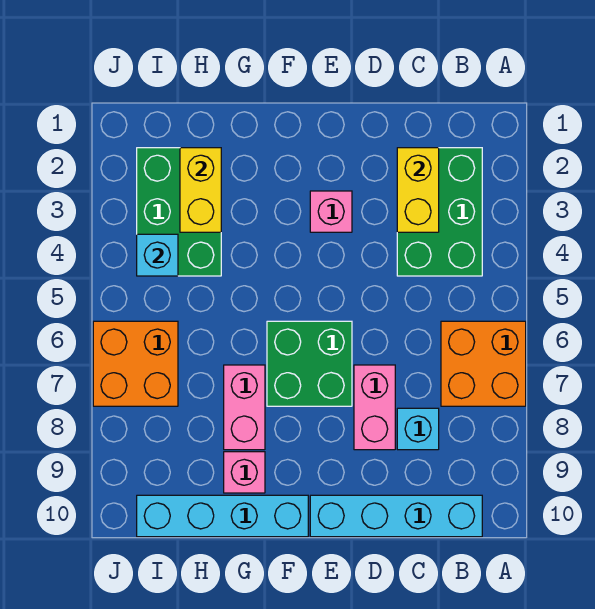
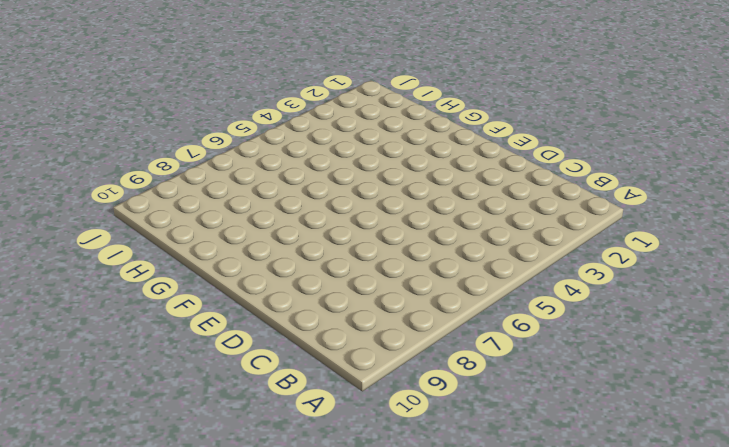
none -> orange brick A6:B7 level 1
none -> green brick B2:C4 level 1
none -> cyan brick B10:E10 level 1

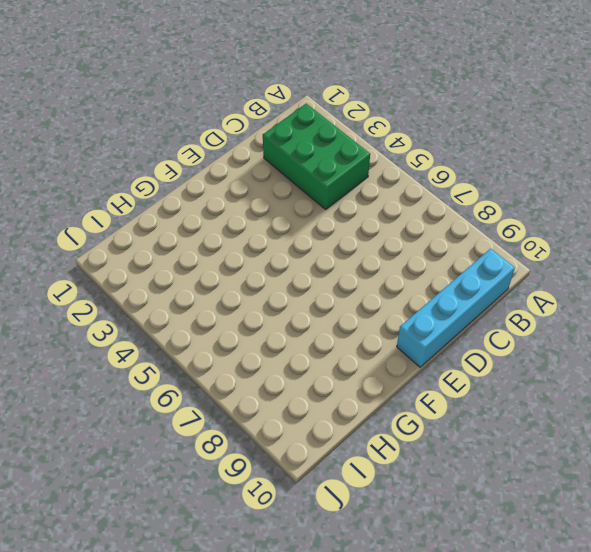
none -> orange brick A6:B7 level 1
none -> cyan brick C8 level 1
none -> pink brick D7:D8 level 1

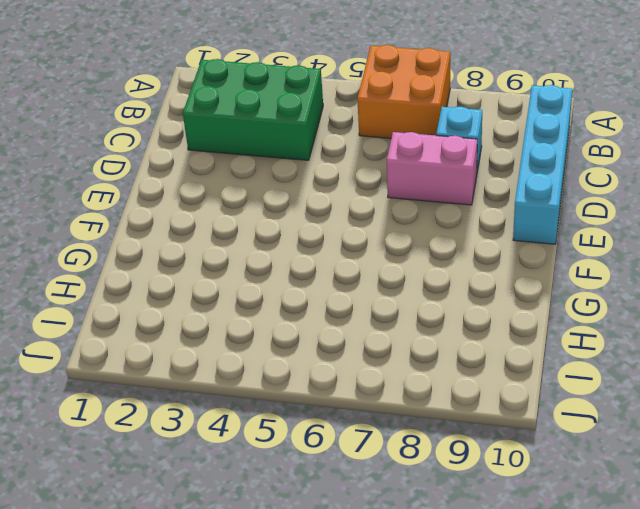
none -> pink brick E3 level 1
none -> green brick E6:F7 level 1
none -> cyan brick F10:I10 level 1

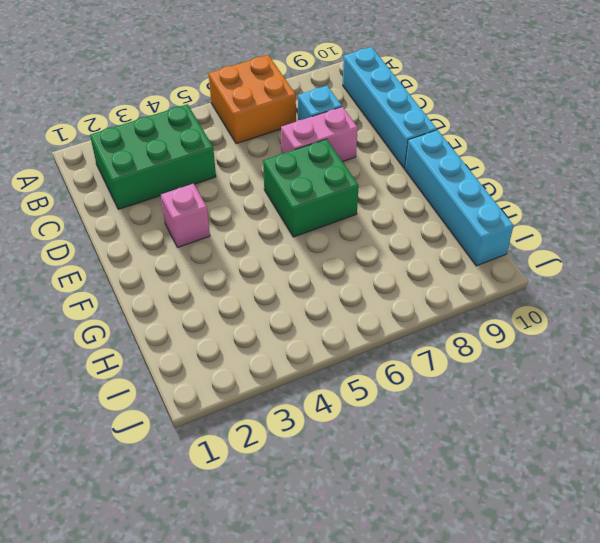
none -> pink brick G7:G8 level 1
none -> pink brick G9 level 1
none -> green brick H2:I4 level 1

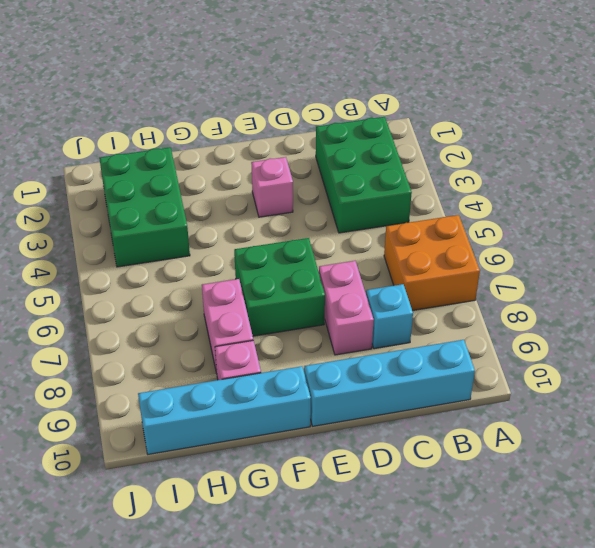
none -> orange brick I6:J7 level 1
none -> yellow brick C2:C3 level 2
none -> yellow brick H2:H3 level 2

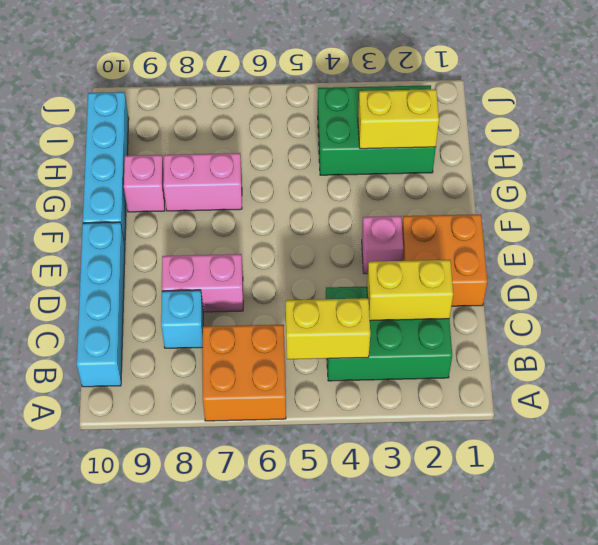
yellow brick B4:B5 level 2 -> none
orange brick D1:E2 level 1 -> orange brick I6:J7 level 1
none -> green brick E6:F7 level 1
none -> cyan brick I4 level 2

